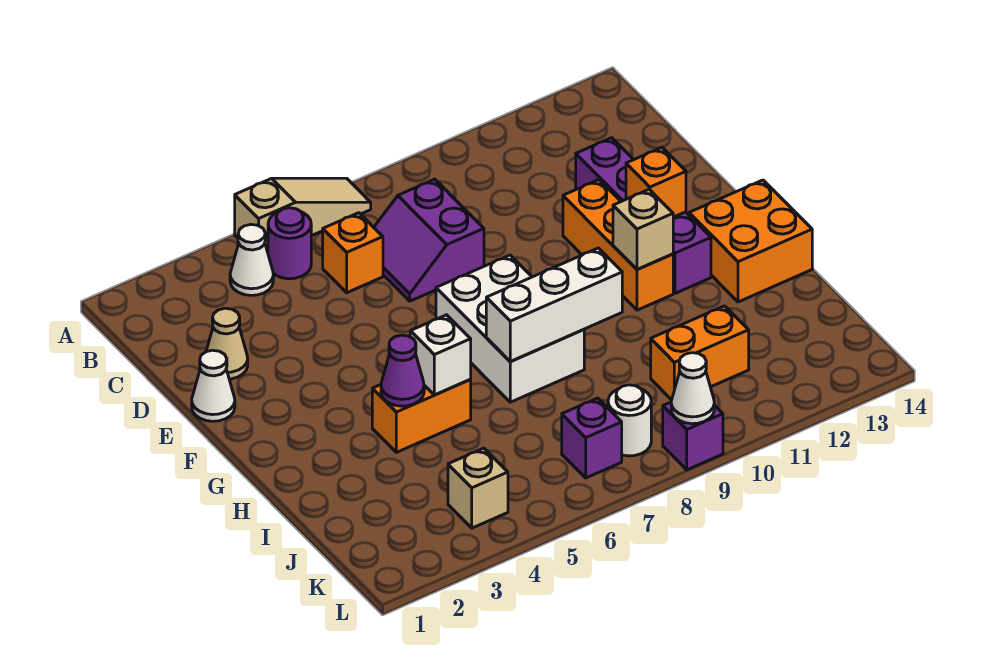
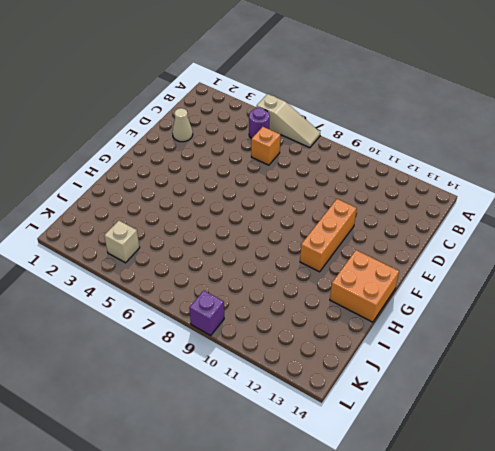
none -> white cone B4 level 1
none -> purple slope C7:D8 level 1 top 8
none -> purple brick D12:G12 level 1

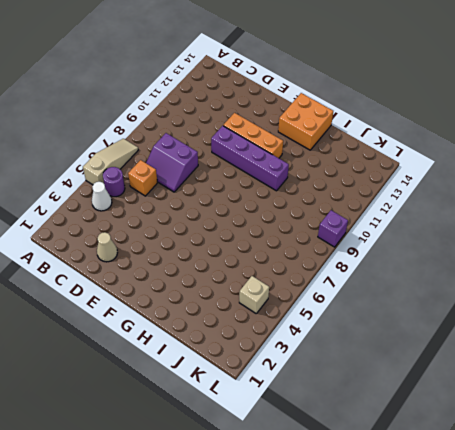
purple brick E10:H10 level 1 -> purple brick D12:G12 level 1
none -> white cone E1 level 1
none -> white brick F7:H8 level 1
none -> orange brick H4:H5 level 1

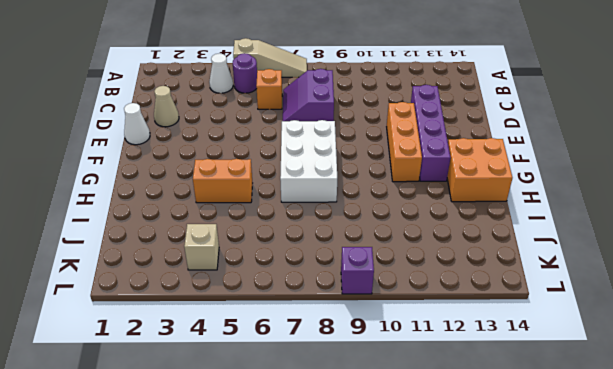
none -> orange brick J10:J11 level 1
none -> purple brick K7 level 1
none -> white round brick K8 level 1

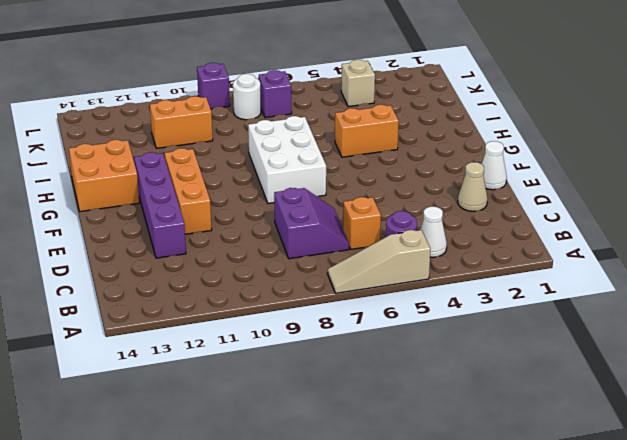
none -> orange brick F12 level 2
none -> tan brick G11 level 2
none -> purple cone H4 level 2

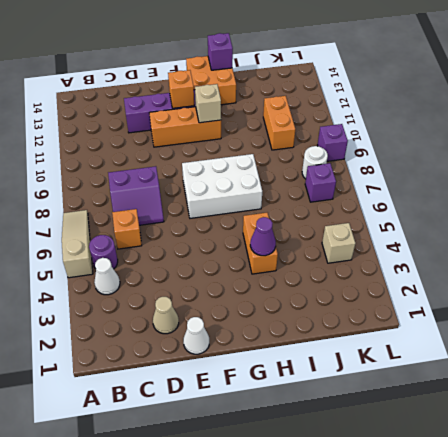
purple brick H14 level 2 -> none
none -> white brick H5 level 2
none -> white brick H7:H9 level 2
none -> white cone L9 level 2

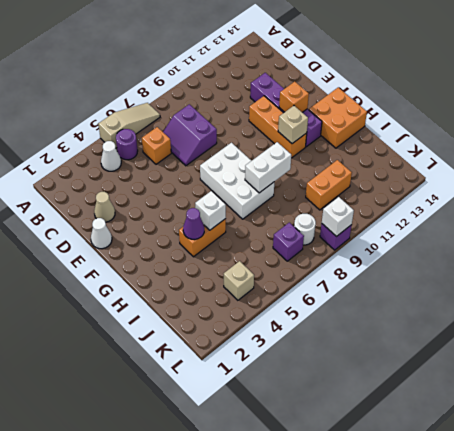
white brick H8:H9 level 2 -> white brick H7:H9 level 2
white brick L9 level 2 -> white cone L9 level 2

